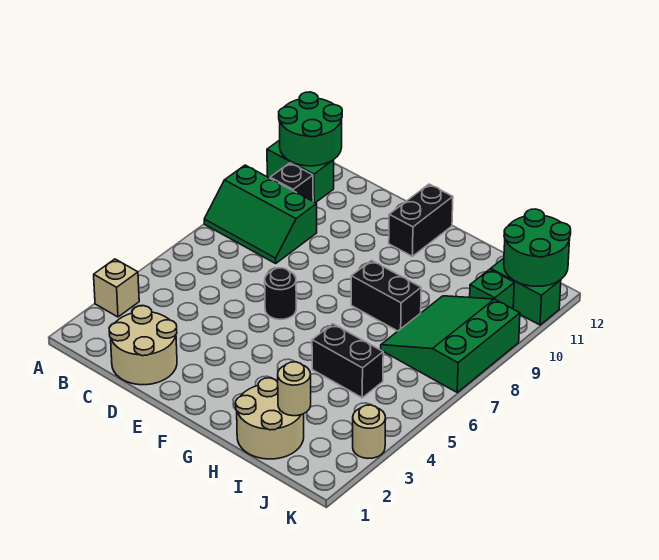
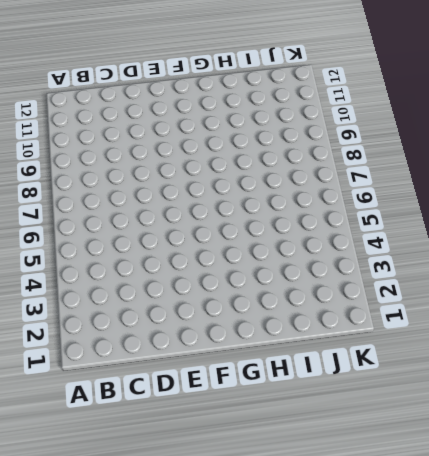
none -> tan brick A3 level 1
none -> green slope A8:C9 level 1 top 9
none -> green brick A11:B11 level 1

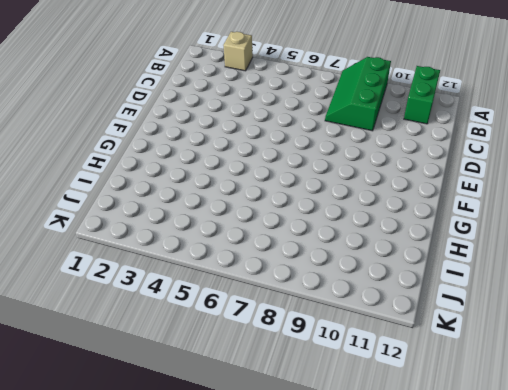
none -> black brick B10 level 1
none -> tan round brick C1:D2 level 1
none -> black round brick E6 level 1

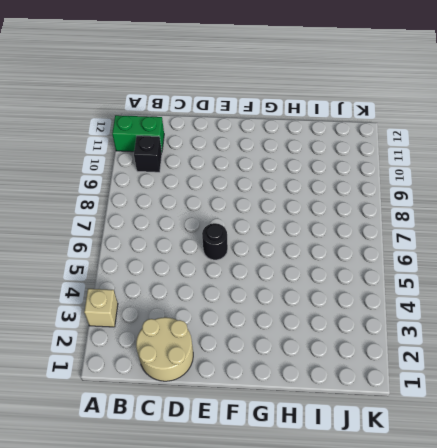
none -> green slope A8:C9 level 1 top 9
none -> black brick F11:F12 level 1
none -> black brick G8:H8 level 1

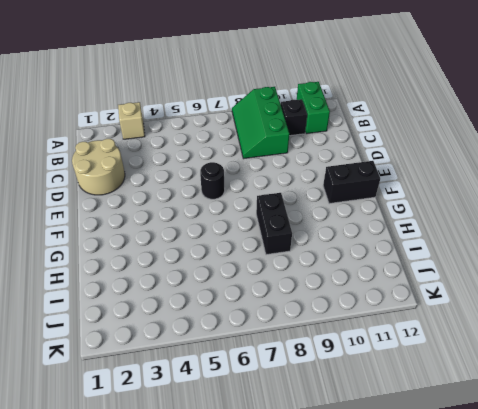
none -> tan round brick H1:I2 level 1
none -> black brick H5:I5 level 1
none -> green slope I7:K9 level 1 top K

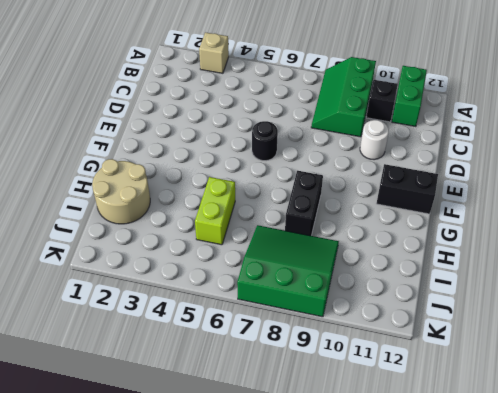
white round brick D10 level 1 -> none
lime brick H5:I5 level 1 -> black brick H5:I5 level 1
none -> tan round brick C1:D2 level 1
none -> green brick J10 level 1
none -> green brick J11:K11 level 1

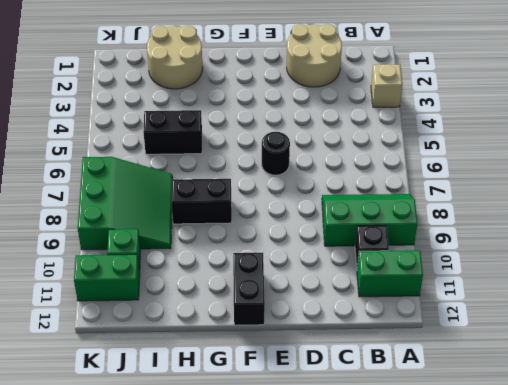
none -> tan round brick K3 level 1
none -> green round brick A11:B12 level 2
none -> tan round brick I2 level 2

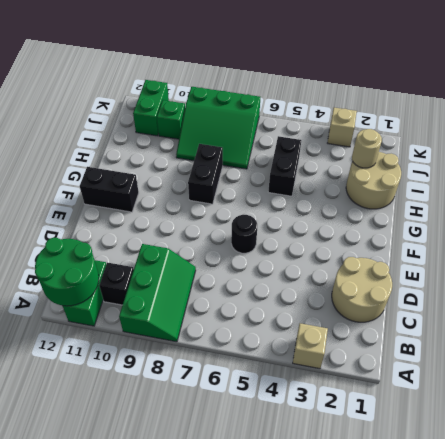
tan brick K3 level 1 -> tan round brick K3 level 1
none -> green round brick J11:K12 level 2

